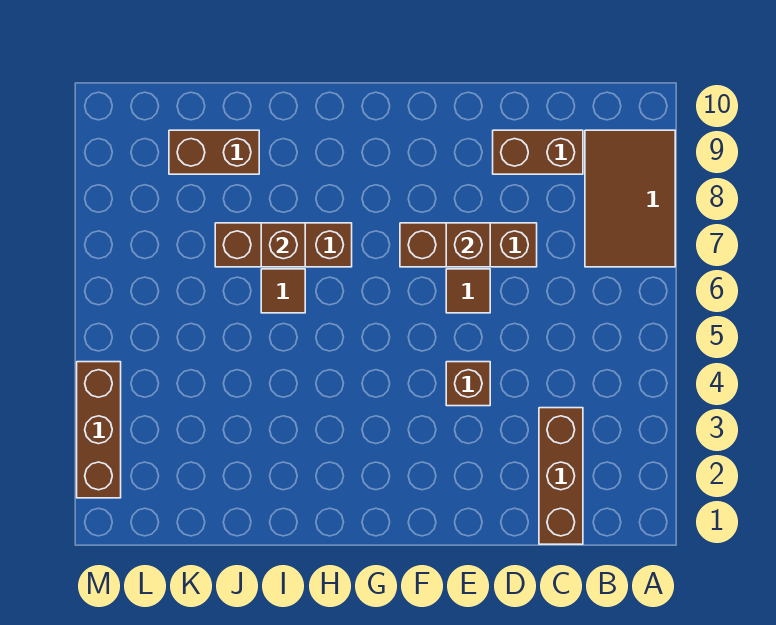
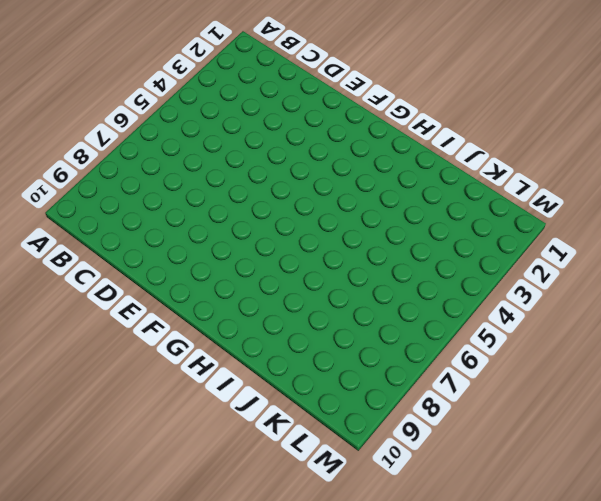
none -> brown tile A7:B9 level 1
none -> brown brick C1:C3 level 1
none -> brown brick C9:D9 level 1

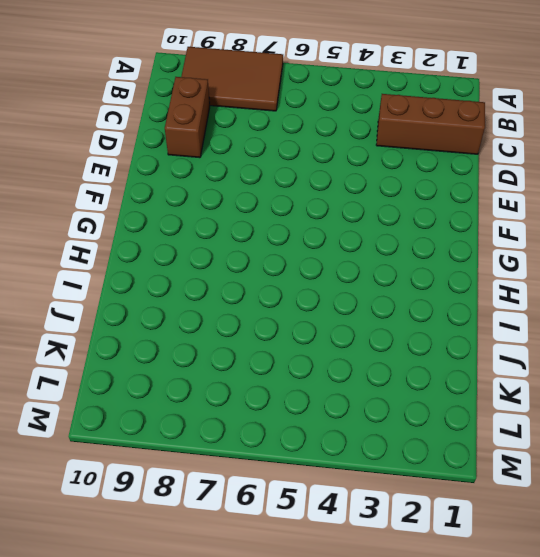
none -> brown brick D7:F7 level 1
none -> brown brick E4 level 1
none -> brown tile E6 level 1

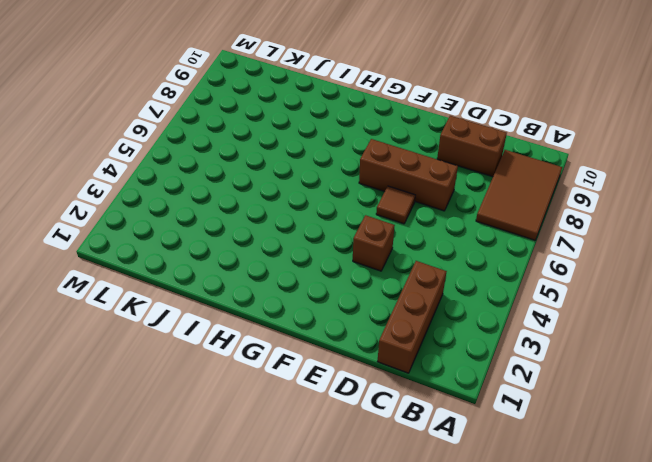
none -> brown brick H7:J7 level 1
none -> brown tile I6 level 1
none -> brown brick J9:K9 level 1

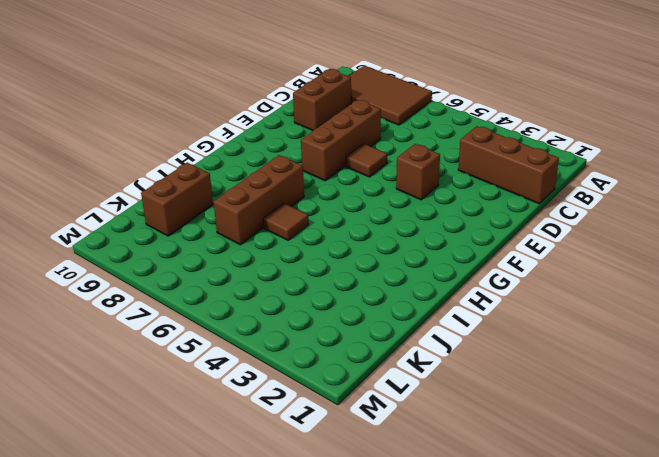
none -> brown brick M2:M4 level 1
none -> brown brick E7 level 2
none -> brown brick I7 level 2

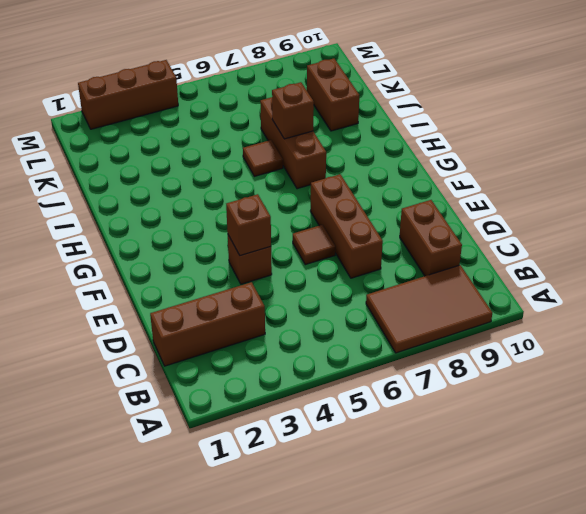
brown brick E4 level 2 -> brown brick E7 level 2

